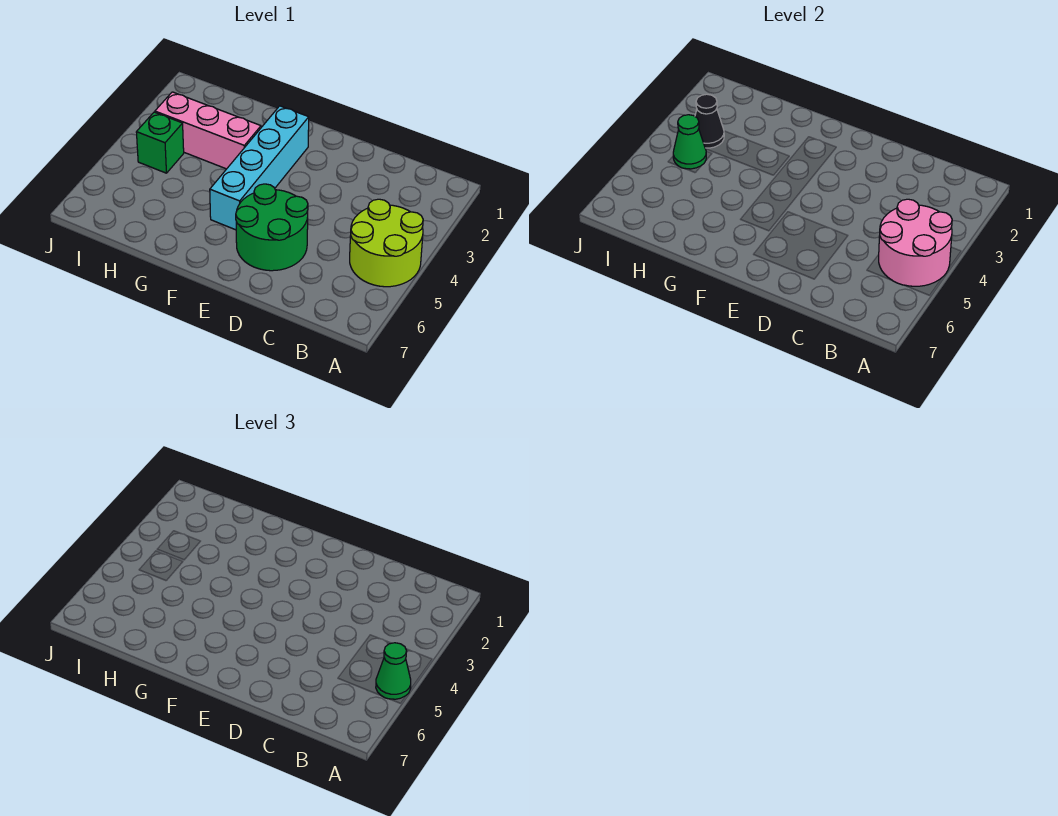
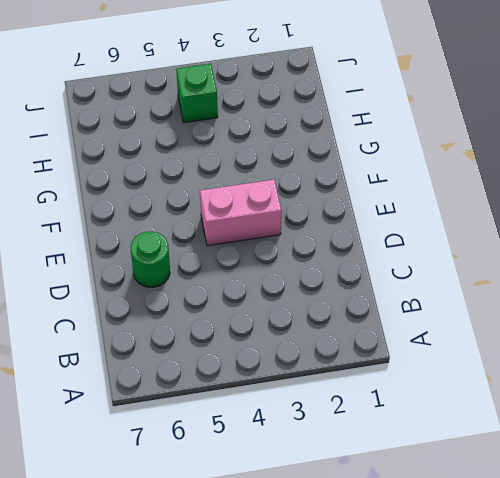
green round brick D6 level 1 -> green round brick D5:E6 level 1
pink brick E3:E4 level 1 -> none
none -> lime round brick A4:B5 level 1
none -> cyan brick F2:F5 level 1

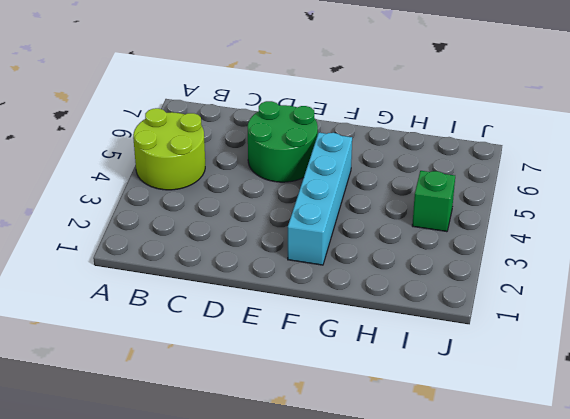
none -> pink brick G3:I3 level 1
none -> pink round brick A4:B5 level 2

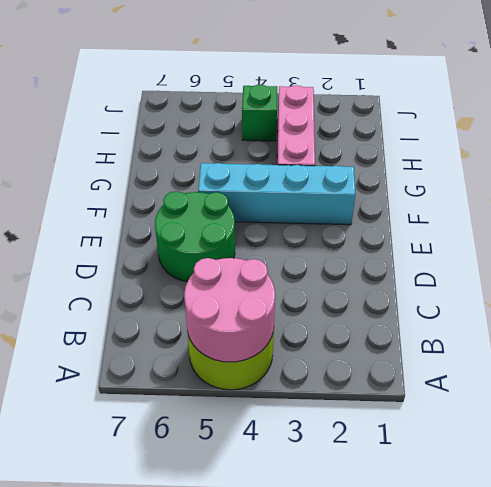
none -> black cone I3 level 2
none -> green cone I4 level 2

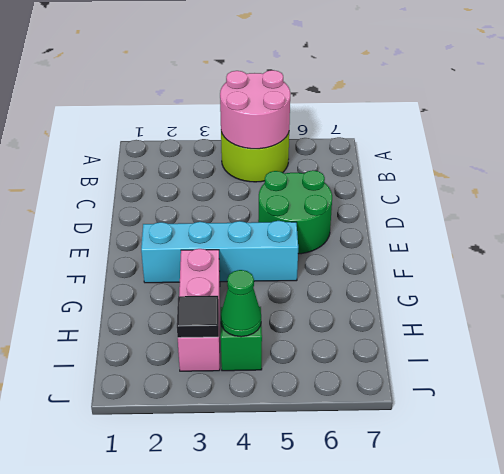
black tile I3 level 2 -> black cone I3 level 2
none -> green cone A5 level 3

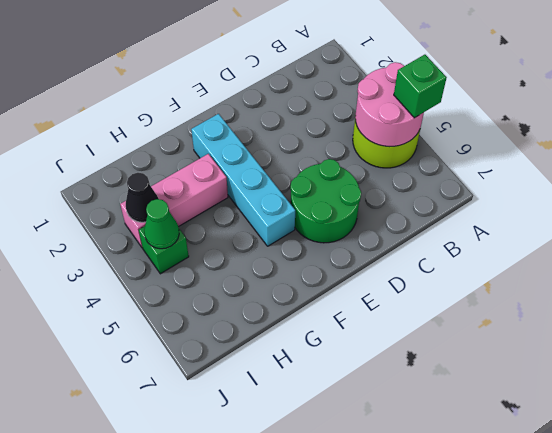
green brick A5 level 3 -> green cone A5 level 3

